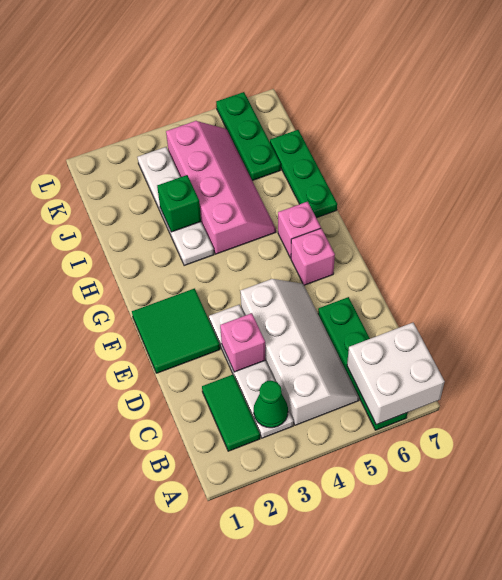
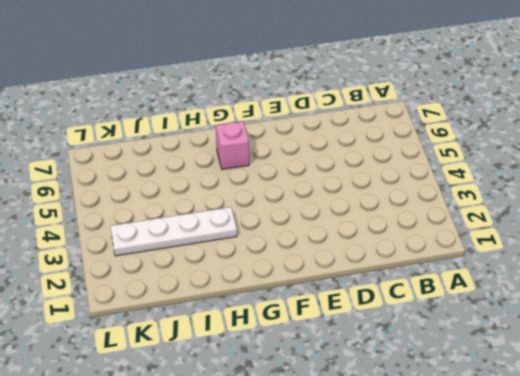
none -> green plate A6:D6 level 1
none -> green tile B2:C2 level 1
none -> white plate B3:E3 level 1

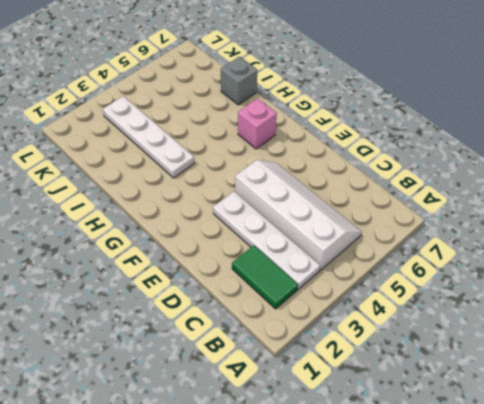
grey brick I7 level 1 -> green plate H7:J7 level 1
none -> green plate A6:D6 level 1
none -> green tile E1:F2 level 1
none -> pink brick F6 level 1

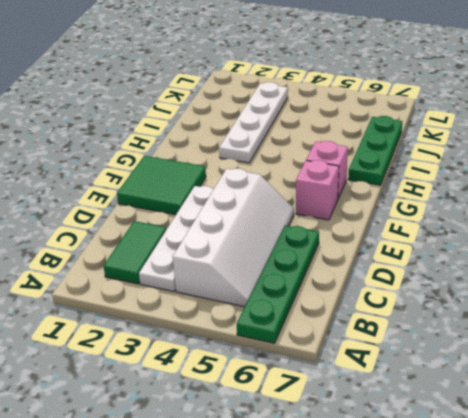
none -> pink slope H4:K5 level 1 top 4
none -> green plate J6:L6 level 1
none -> white brick A6:B7 level 2

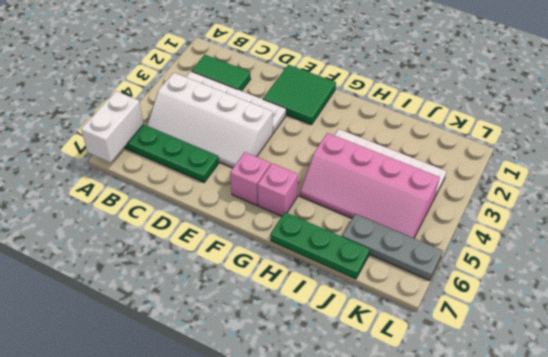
white brick A6:A7 level 2 -> white brick A6:B7 level 2
grey plate J6:L6 level 1 -> green plate J6:L6 level 1
none -> green cone B3 level 2
none -> pink brick D3 level 2
none -> green brick I3 level 2

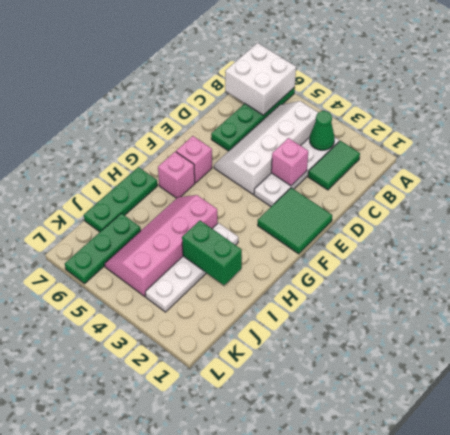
green brick I2:I3 level 2 -> green brick I3 level 2

